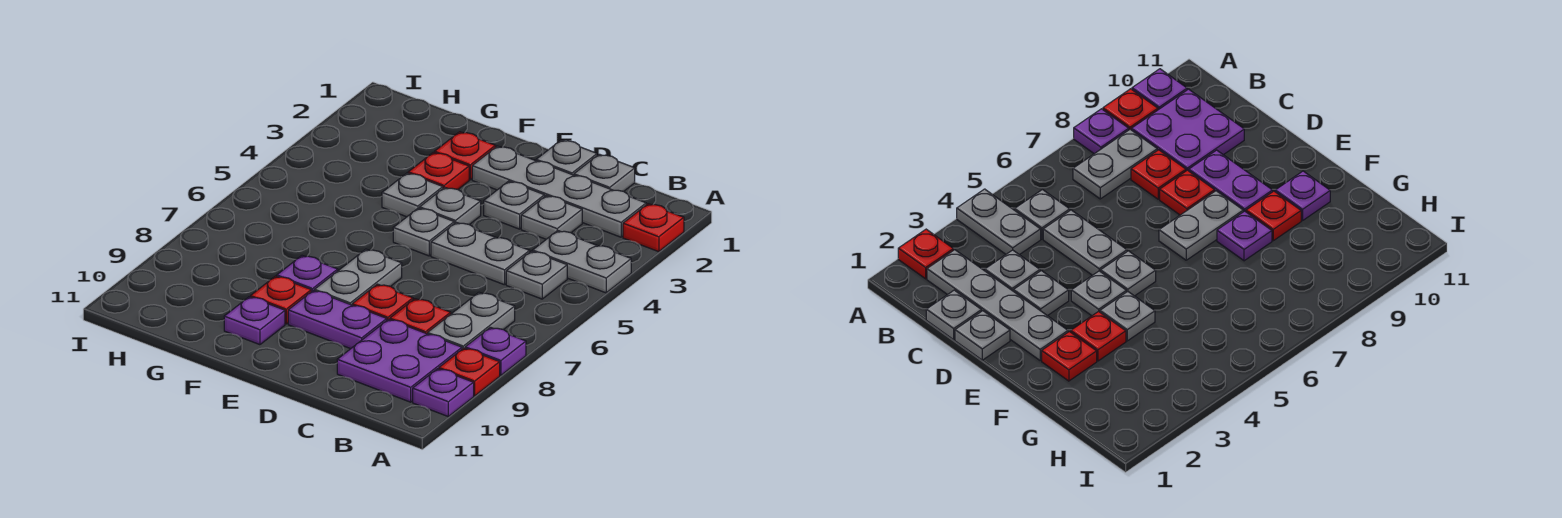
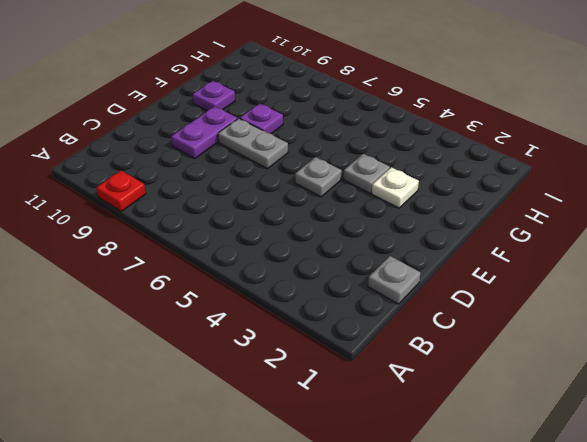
white plate F3 level 1 -> red plate F3 level 1
none -> red plate A2 level 1
none -> grey plate A4:B4 level 1
none -> purple plate A8 level 1

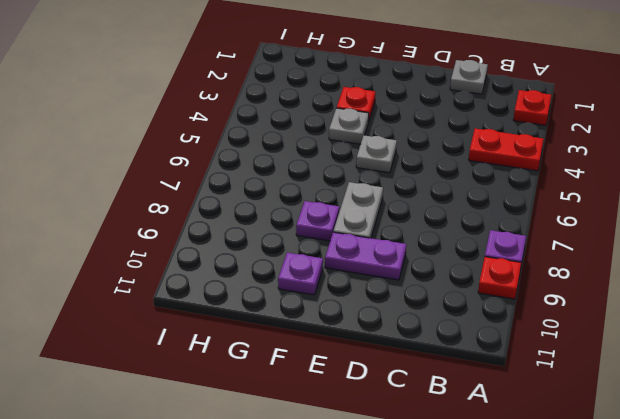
red plate A4:B4 level 1 -> grey plate A4:B4 level 1
none -> purple plate A10 level 1
none -> grey plate B2:E2 level 1
none -> grey plate B5 level 1

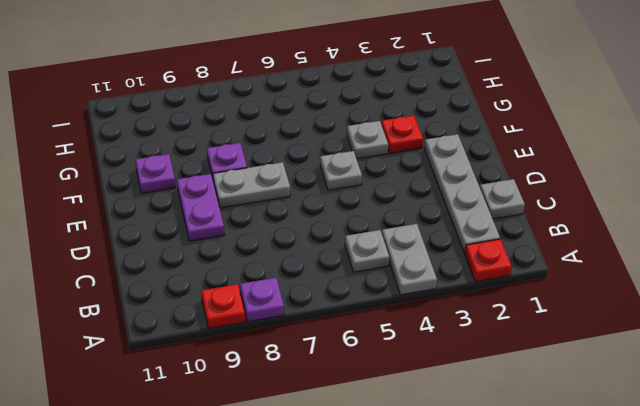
none -> purple plate A10 level 1
none -> grey plate B7:B8 level 1
none -> purple plate B9:C10 level 1

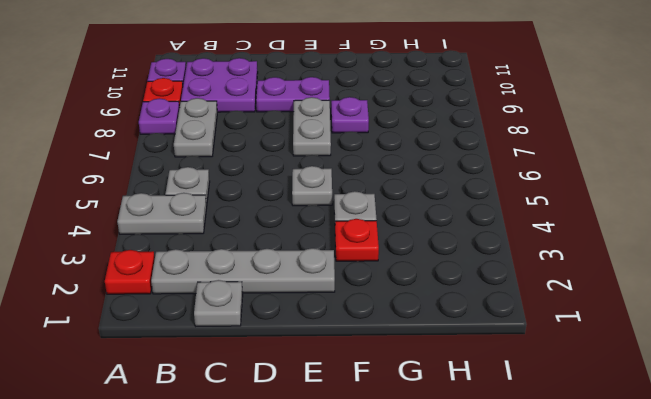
none -> grey plate C3 level 1
none -> grey plate C5:D5 level 1
none -> red plate C8 level 1

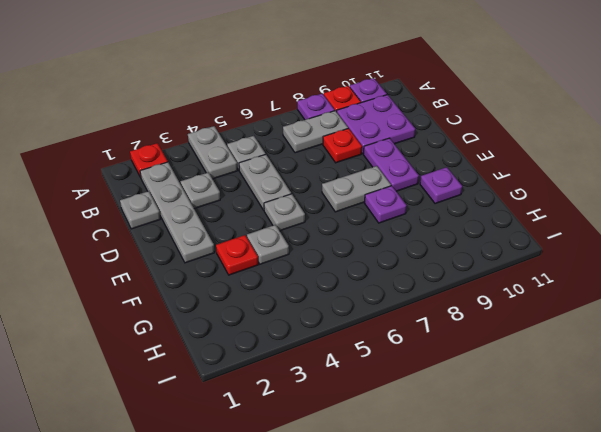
none -> grey plate D1 level 1
none -> grey plate D3 level 1
none -> red plate D8 level 1

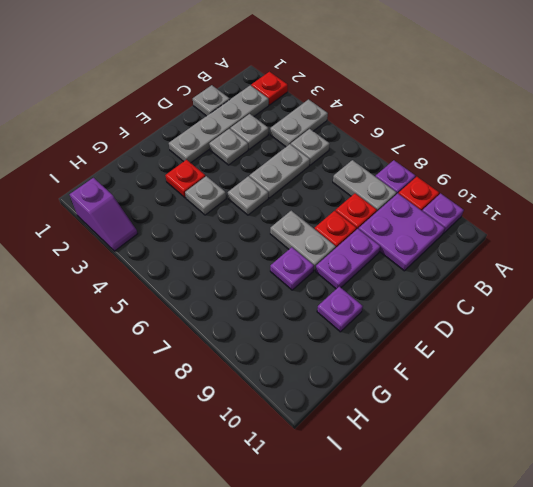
purple slope I2:I3 level 1 top 2 -> none
none -> grey plate D1 level 1
none -> grey plate E4 level 1
none -> red plate F2 level 1

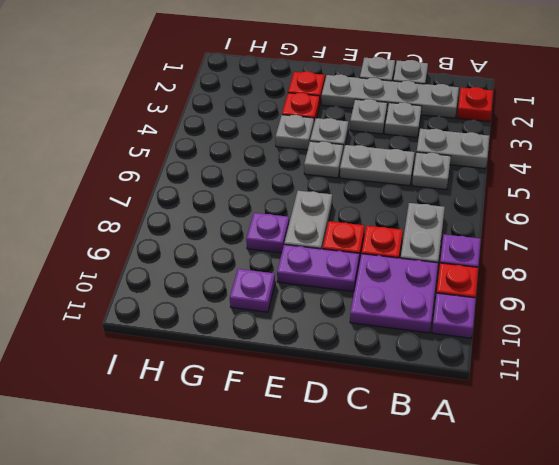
none -> red plate F9 level 1

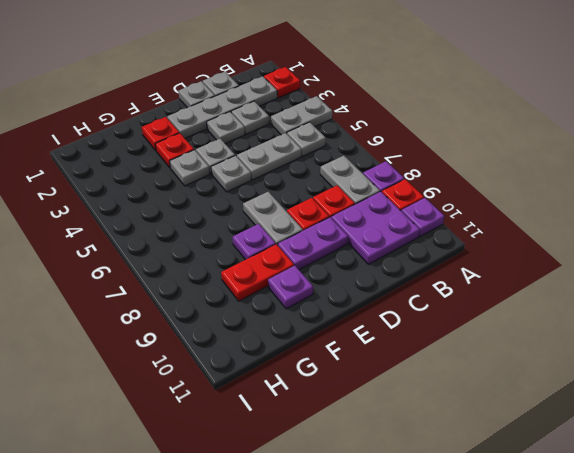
red plate F9:G9 level 1 -> red plate F9 level 1

